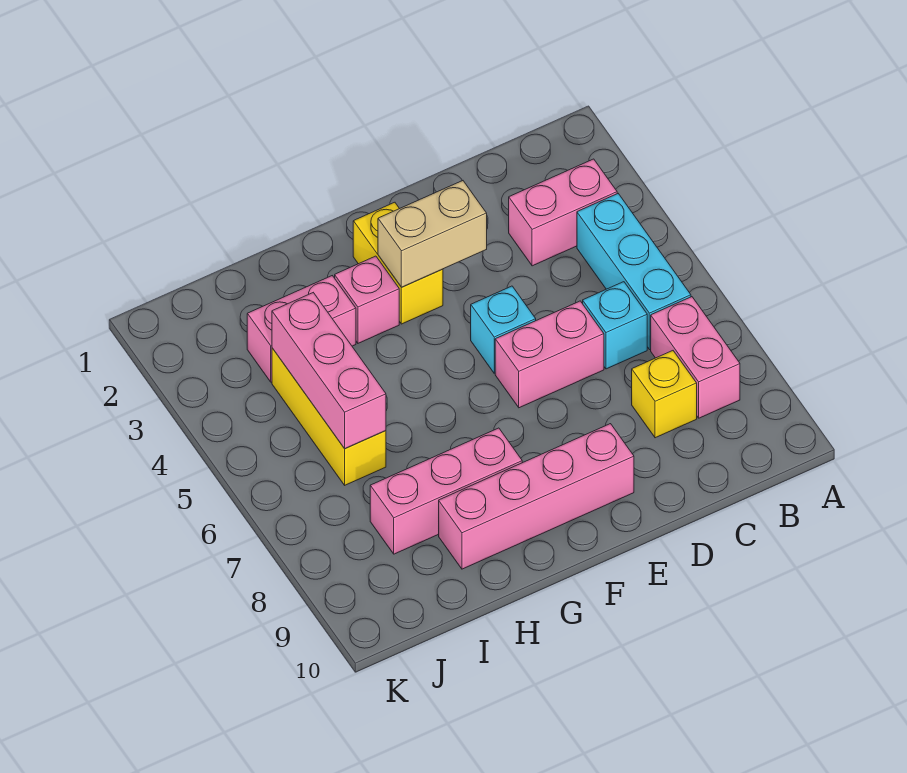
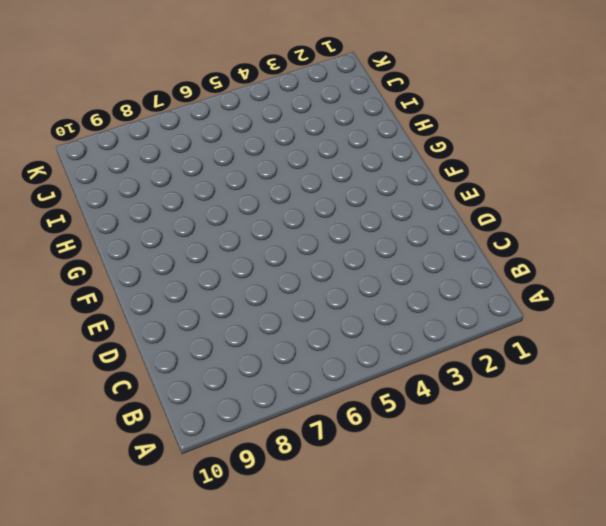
none -> pink brick B3:C3 level 1
none -> cyan brick B4:B6 level 1
none -> pink brick B7:B8 level 1

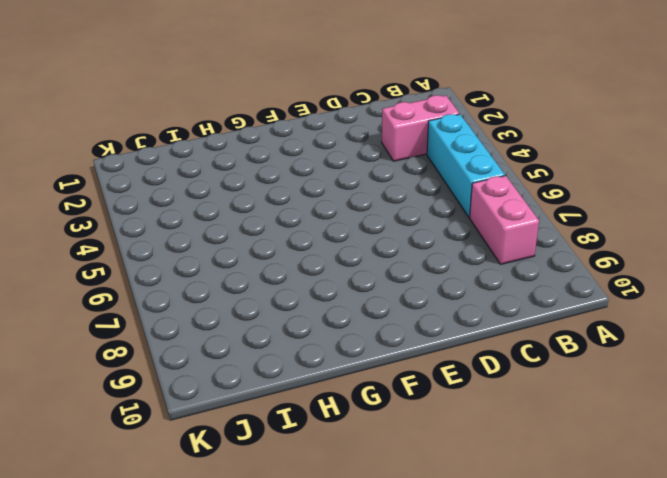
none -> cyan brick C6 level 1
none -> yellow brick C8 level 1
none -> pink brick D6:E6 level 1

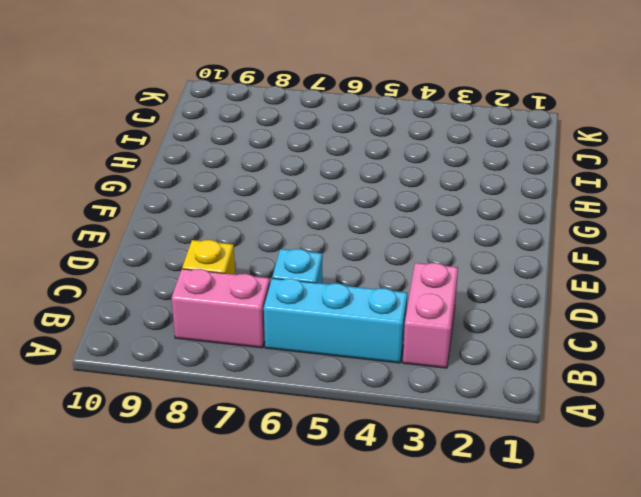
none -> pink brick D6:E6 level 1
none -> cyan brick E5 level 1
none -> pink brick E9:H9 level 1

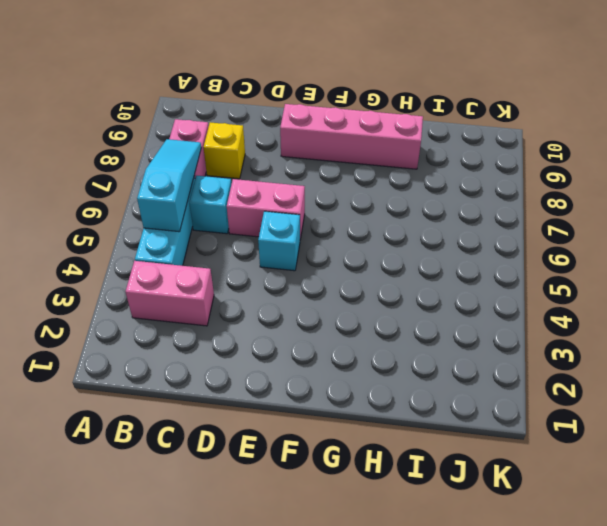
cyan slope B5:B7 level 2 top 5 -> none
none -> yellow brick F2:F3 level 1
none -> pink brick G3 level 1
none -> pink brick G8:I8 level 1

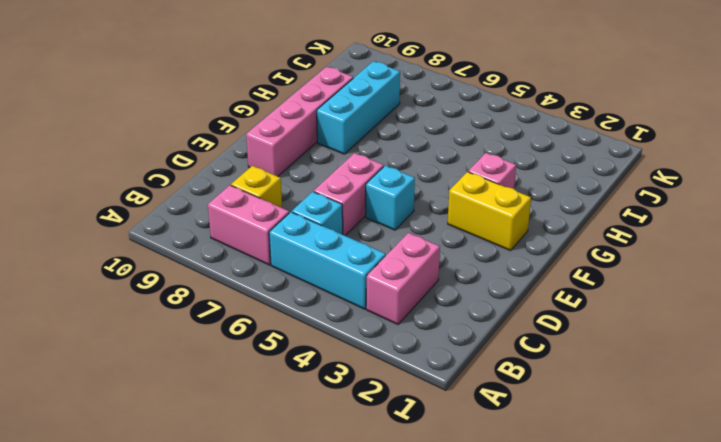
cyan brick G8:I8 level 1 -> pink brick G8:I8 level 1
none -> pink brick H3:I3 level 1
none -> yellow brick I4:I6 level 1
none -> tan brick E3:F3 level 2

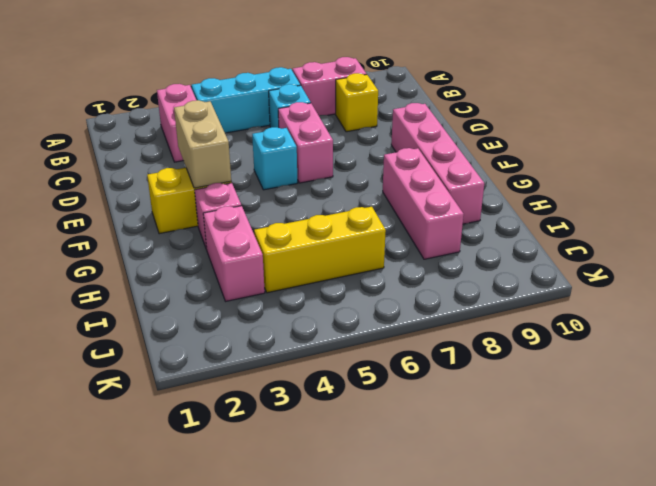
none -> pink brick I4:I6 level 2

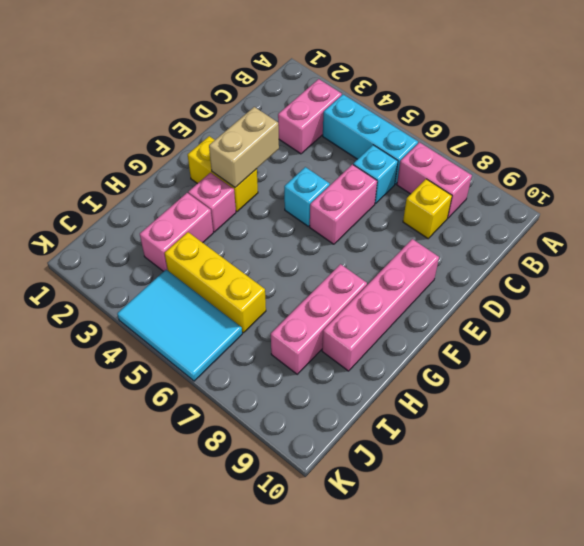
cyan tile J4:K6 level 1 -> none
none -> pink brick I4:I6 level 2

